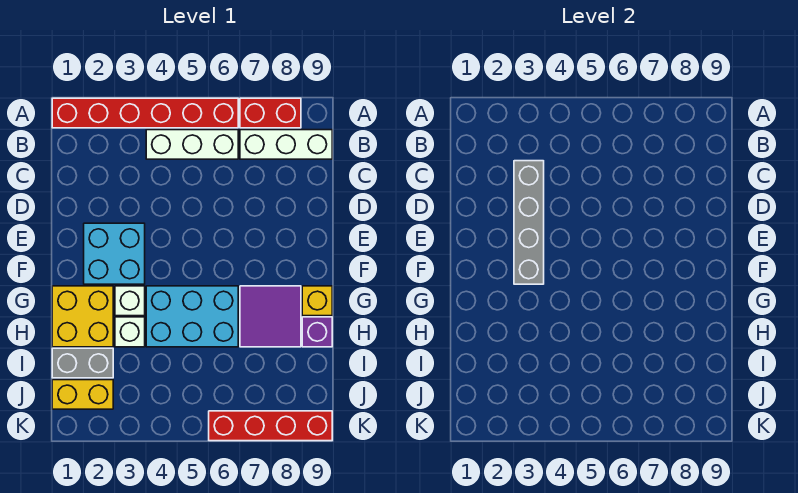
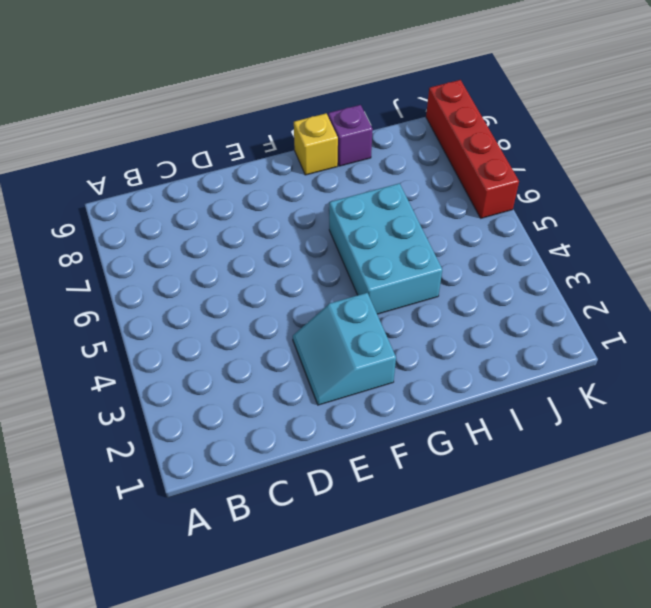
cyan slope E2:F3 level 1 top F -> cyan brick E2:F3 level 1
none -> red brick A1:A6 level 1
none -> red brick A7:A8 level 1
none -> white brick B4:B6 level 1

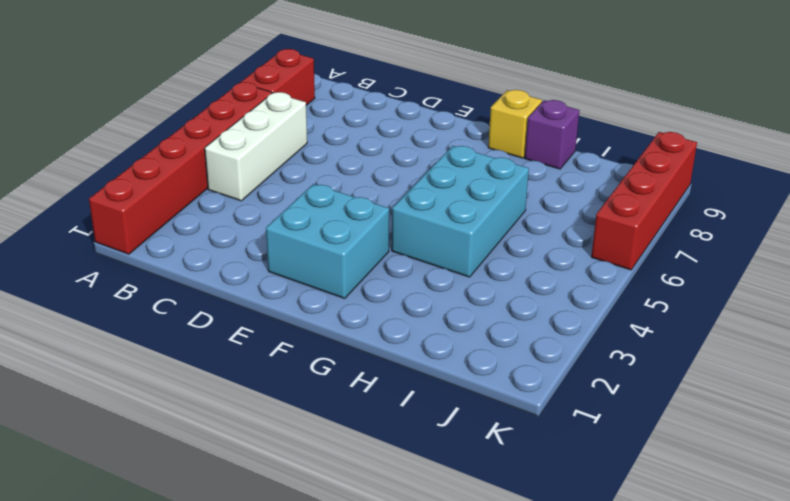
none -> white brick B7:B9 level 1
none -> yellow brick G1:H2 level 1
none -> white brick G3 level 1

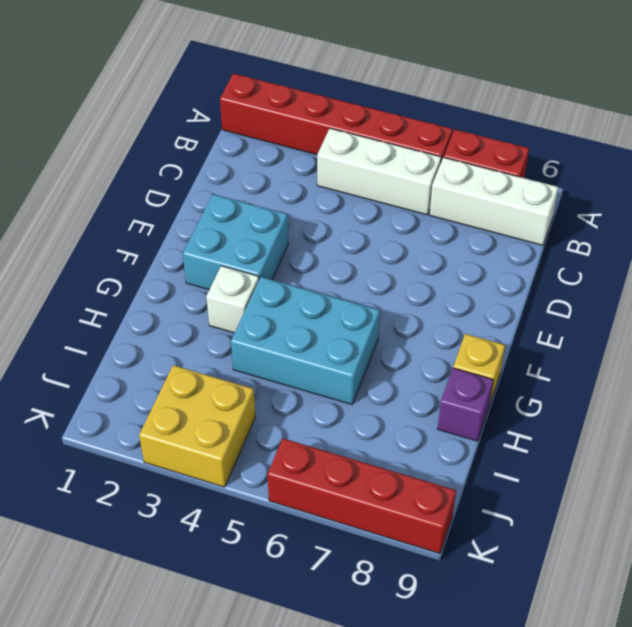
yellow brick J3:K4 level 1 -> yellow brick G1:H2 level 1
none -> purple tile G7:H8 level 1
none -> white brick H3 level 1
none -> grey brick I1:I2 level 1

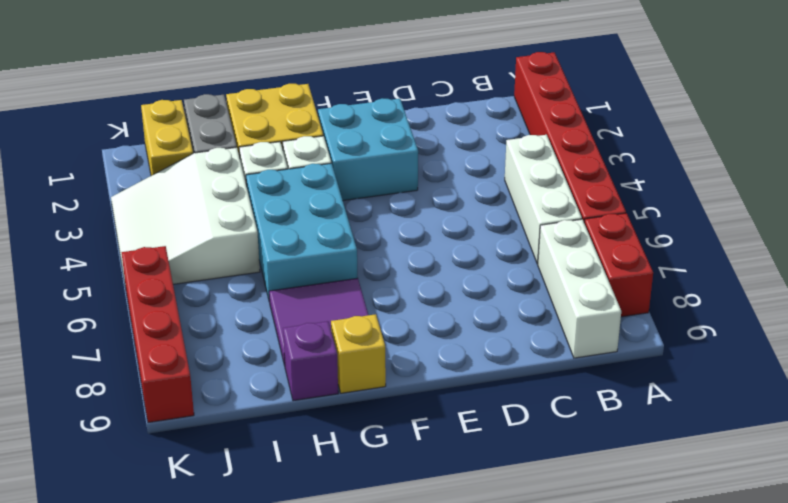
white slope I3:K5 level 1 top I -> none
none -> grey brick C3:F3 level 2

